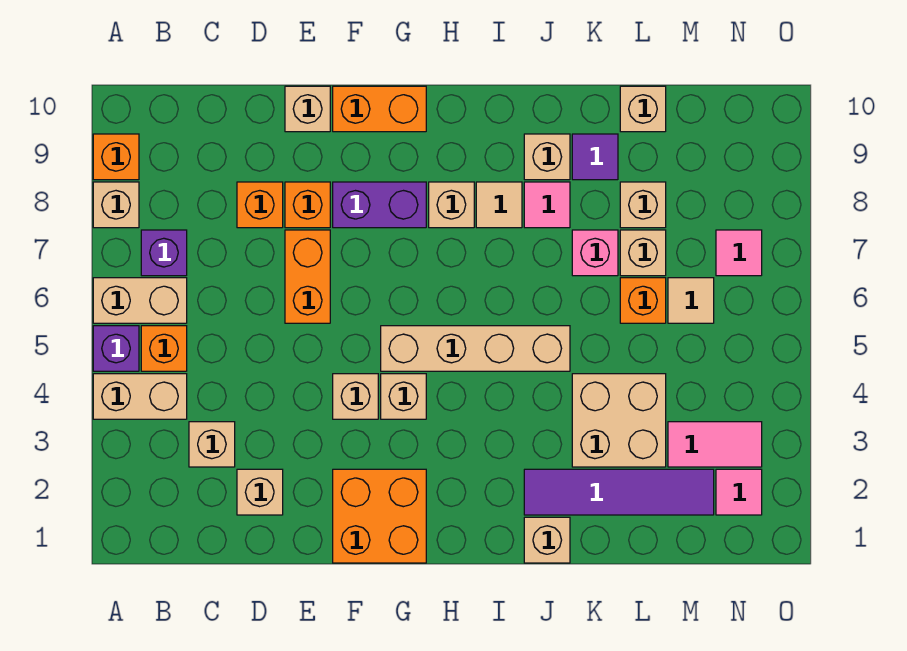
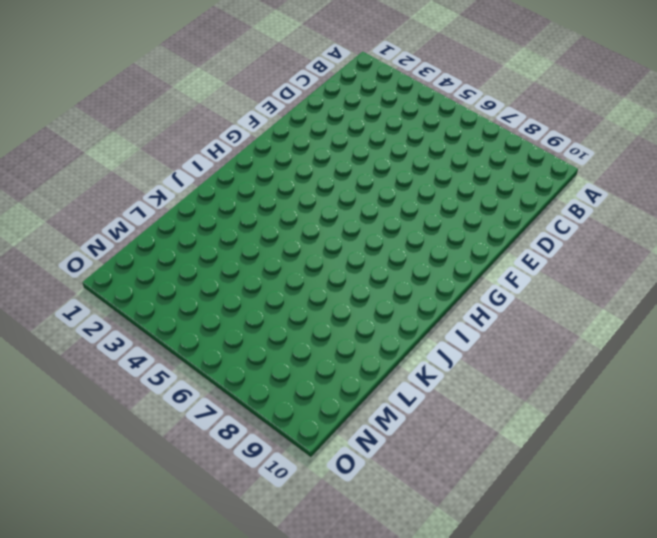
none -> tan brick A4:B4 level 1
none -> purple brick A5 level 1
none -> tan brick A6:B6 level 1
none -> tan brick A8 level 1

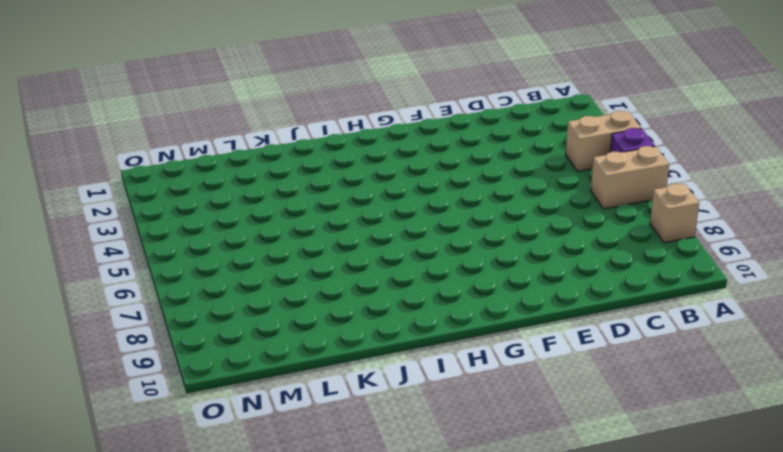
none -> orange brick A9 level 1
none -> orange brick B5 level 1
none -> purple brick B7 level 1
none -> tan brick C3 level 1

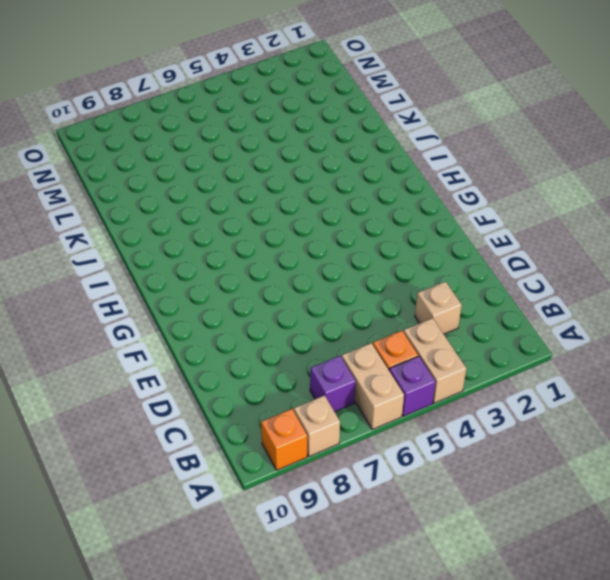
none -> tan brick D2 level 1
none -> orange brick D8 level 1
none -> orange brick E6:E7 level 1
none -> orange brick E8 level 1

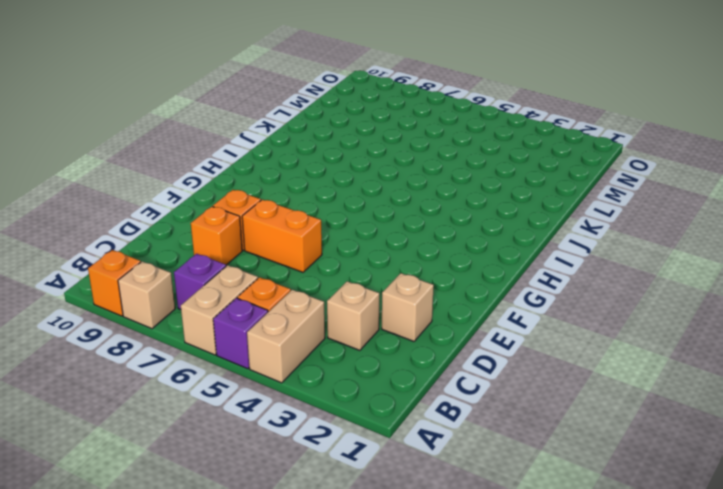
none -> tan brick E10 level 1
none -> orange brick F1:G2 level 1
none -> tan brick F4 level 1
none -> purple brick F8:G8 level 1

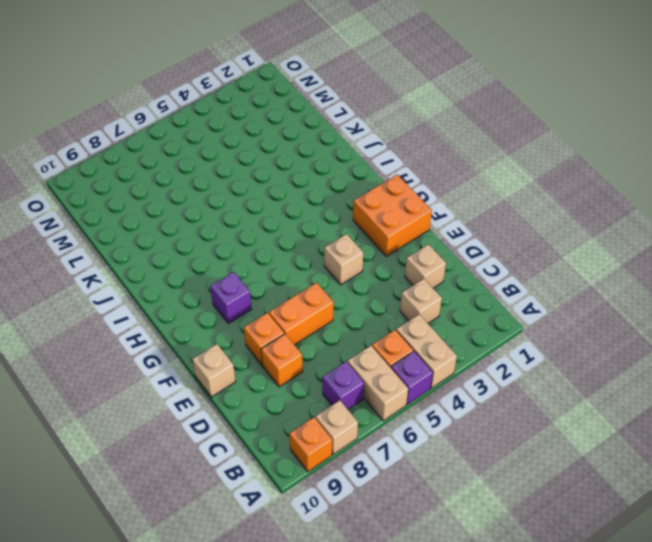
purple brick G8 level 1 -> purple brick F8:G8 level 1
none -> orange brick F10:G10 level 1
none -> tan brick G4 level 1
none -> tan brick G5:J5 level 1
none -> tan brick H8 level 1

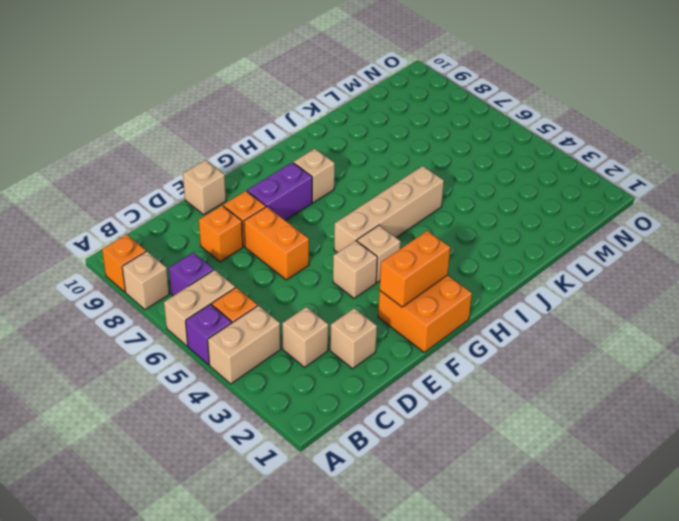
orange brick F2:G2 level 2 -> orange brick F10:G10 level 1
none -> tan tile I8 level 1
none -> tan brick J1 level 1
none -> purple tile J2:M2 level 1
none -> pink tile J8 level 1

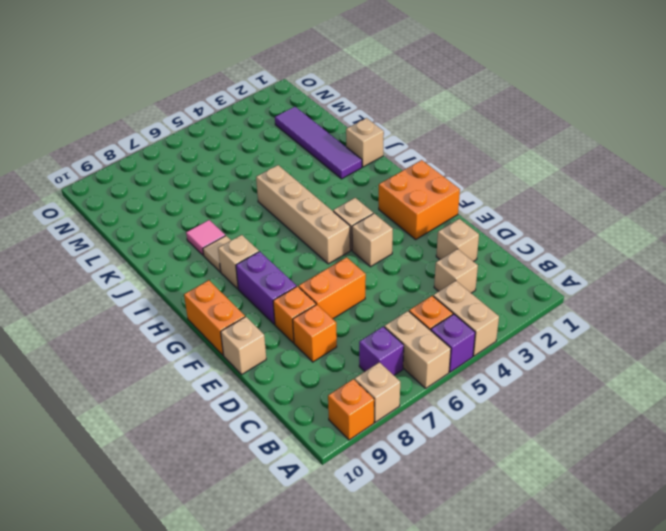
none -> tan brick J9 level 1
none -> tan brick K3:L4 level 1
none -> pink brick K7 level 1
none -> purple tile K9 level 1

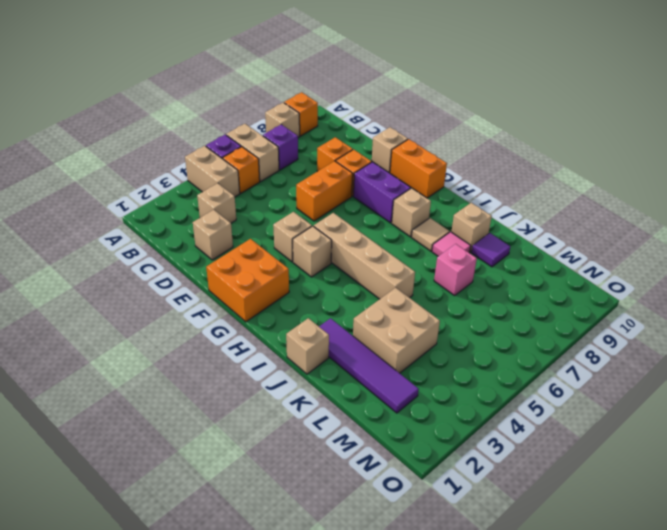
none -> orange brick L6 level 1
none -> tan brick L7 level 1
none -> tan brick L8 level 1
none -> tan brick L10 level 1

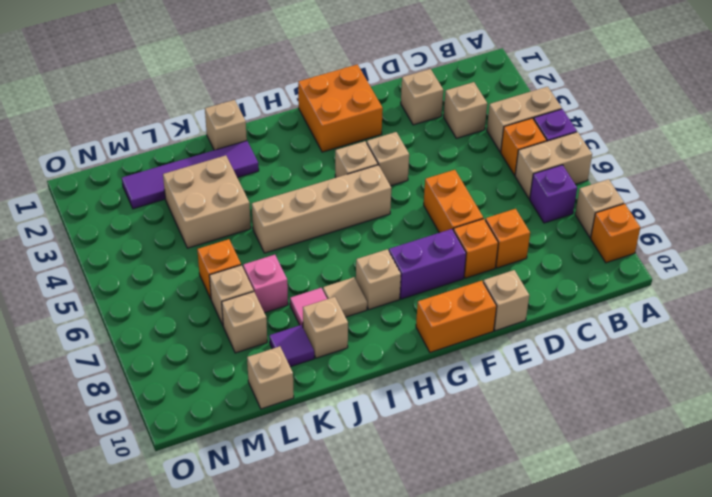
none -> pink tile M3:N3 level 1
none -> tan tile M6 level 1
none -> pink tile N2 level 1
none -> pink tile N7 level 1

